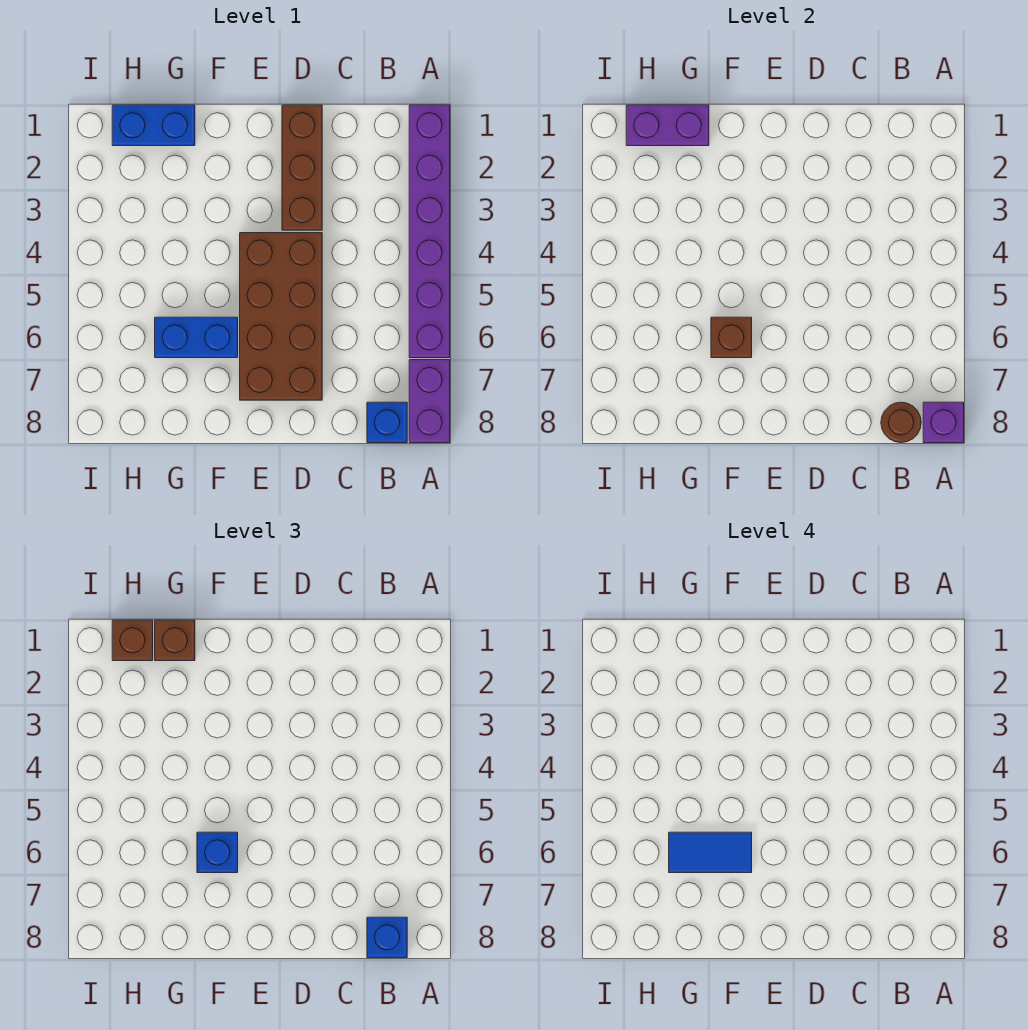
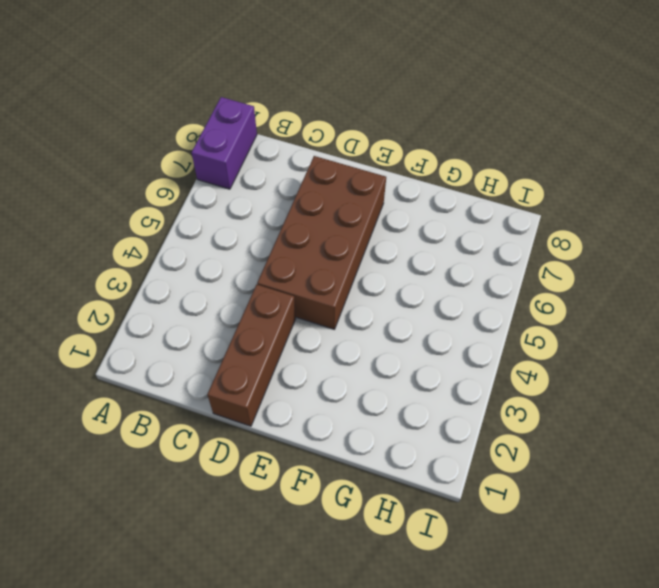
none -> purple brick A1:A6 level 1
none -> blue brick B8 level 1
none -> blue brick F6:G6 level 1

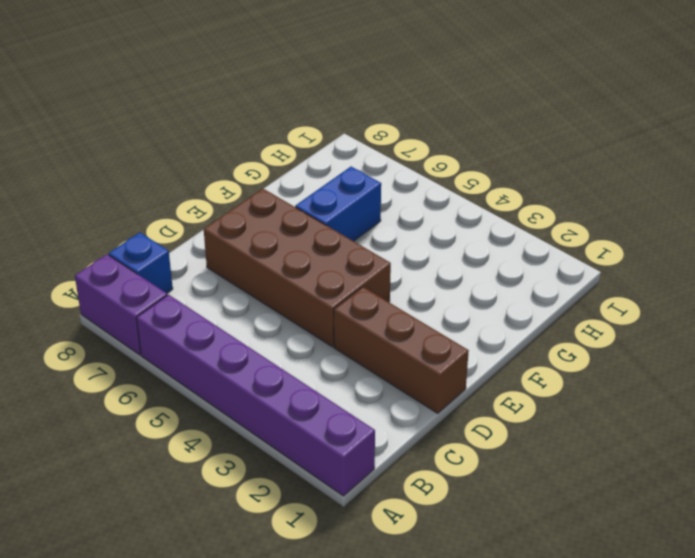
none -> blue brick G1:H1 level 1
none -> purple brick A8 level 2
none -> brown round brick B8 level 2

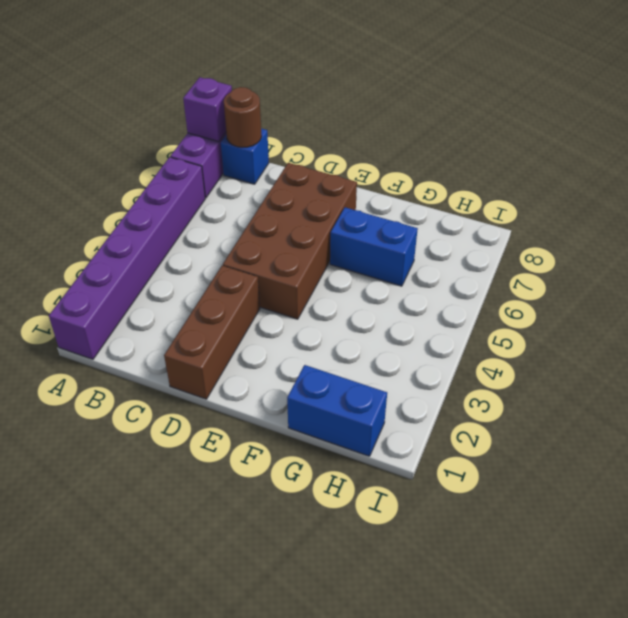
none -> brown brick F6 level 2
none -> purple brick G1:H1 level 2
none -> blue brick B8 level 3

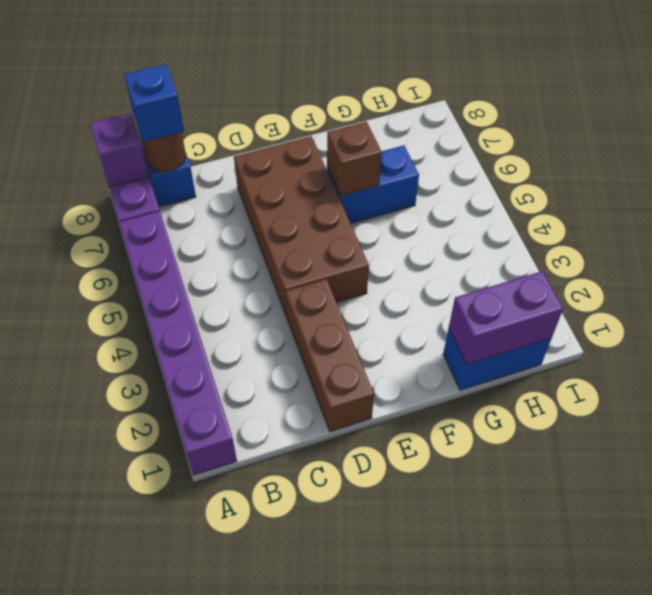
none -> blue brick F6 level 3
none -> brown brick G1 level 3
none -> brown brick H1 level 3

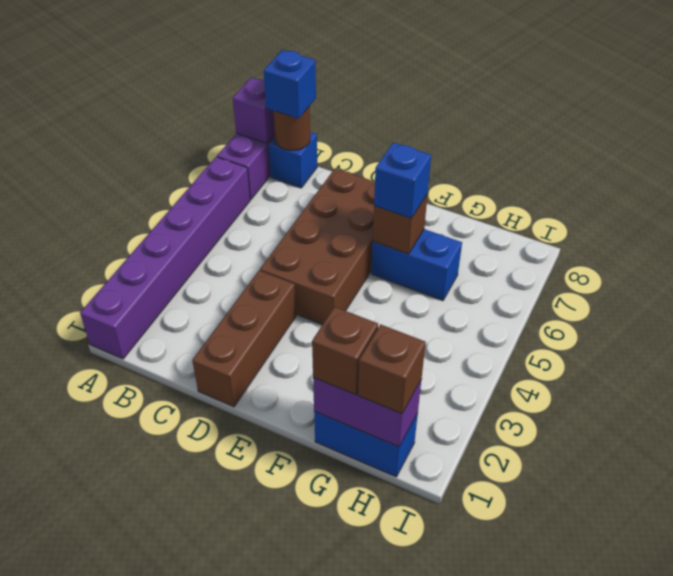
none -> blue tile F6:G6 level 4

